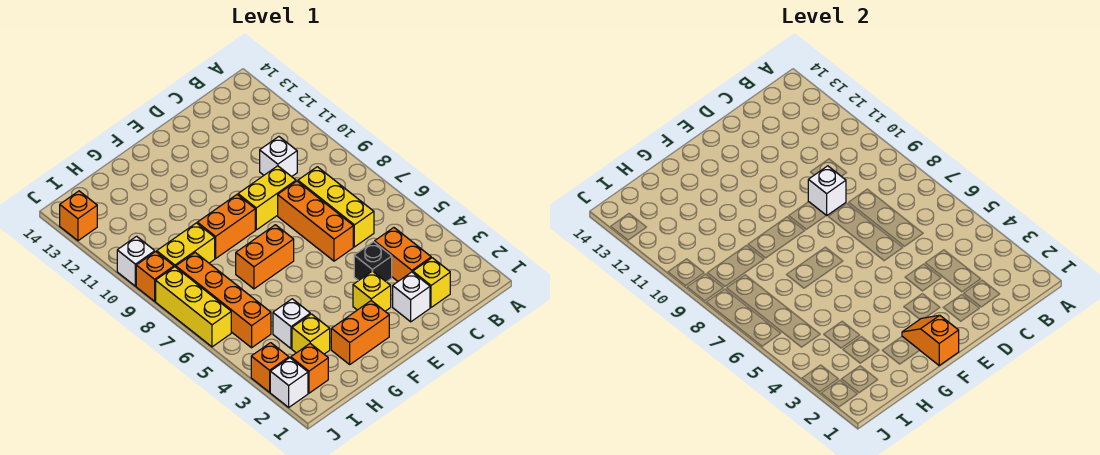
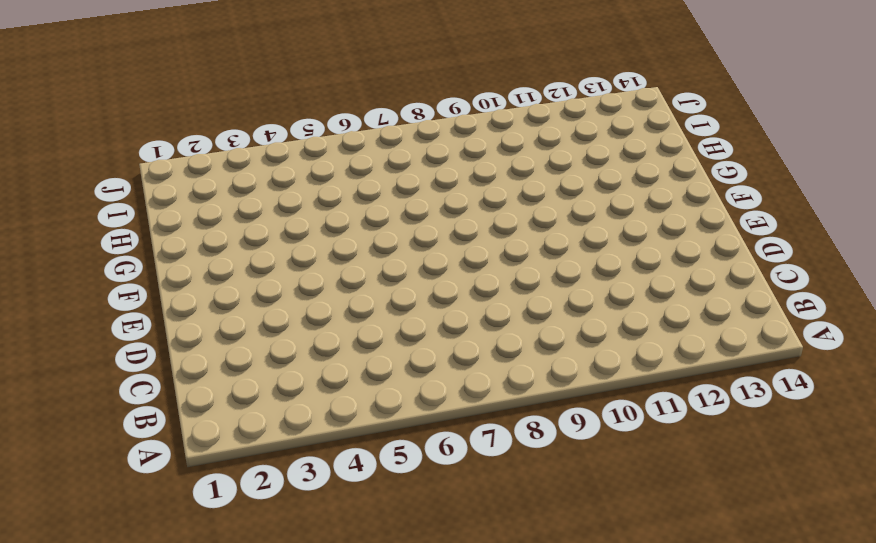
none -> yellow brick C2 level 1
none -> orange brick C3:C4 level 1
none -> yellow brick C6:C8 level 1

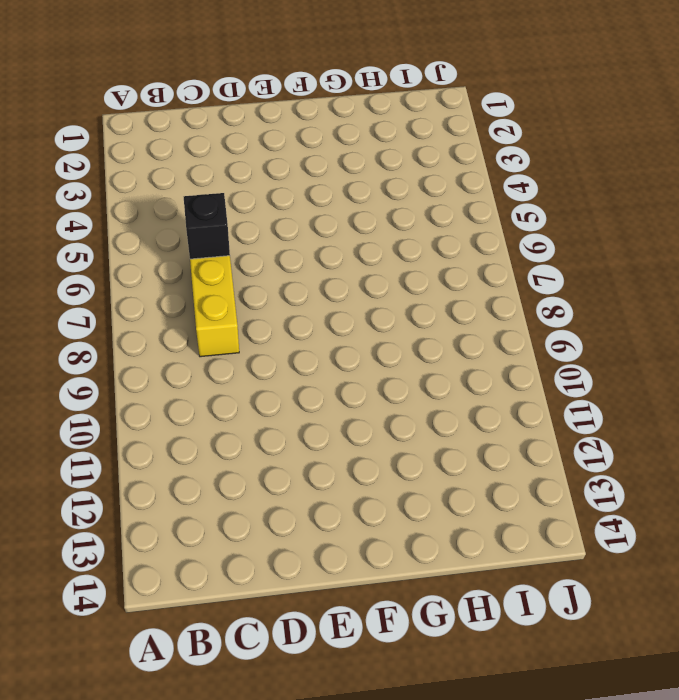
black brick C6 level 2 -> black brick D4 level 1
none -> yellow brick C2 level 1
none -> orange brick C3:C4 level 1
none -> white brick C10 level 1

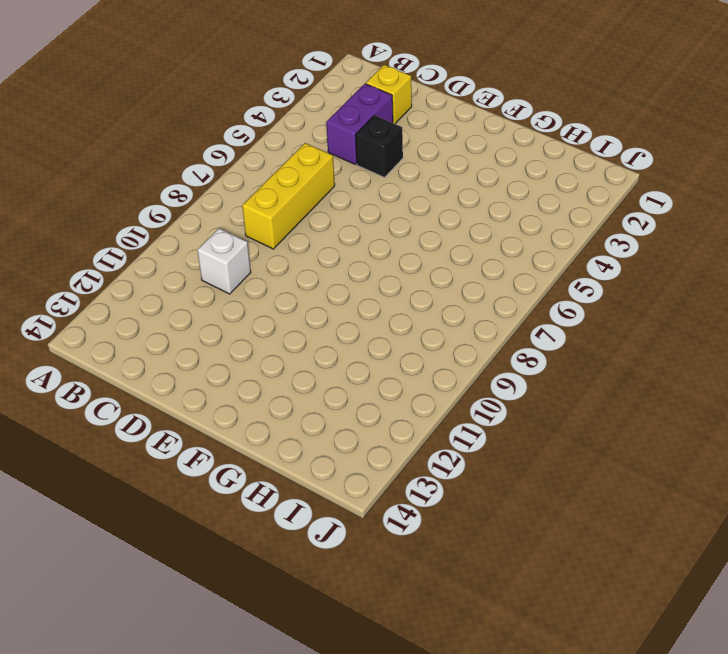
purple brick C3:C4 level 1 -> orange brick C3:C4 level 1
none -> white brick D2 level 1
none -> orange brick D6:D8 level 1
none -> yellow brick D9:E9 level 1

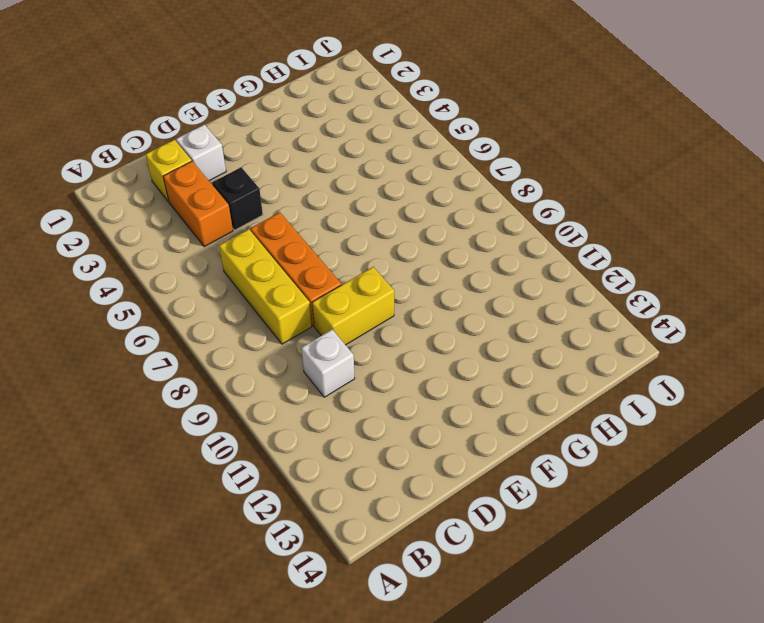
none -> yellow brick E3 level 1
none -> orange brick F2:G2 level 1
none -> orange brick F7:G7 level 1

